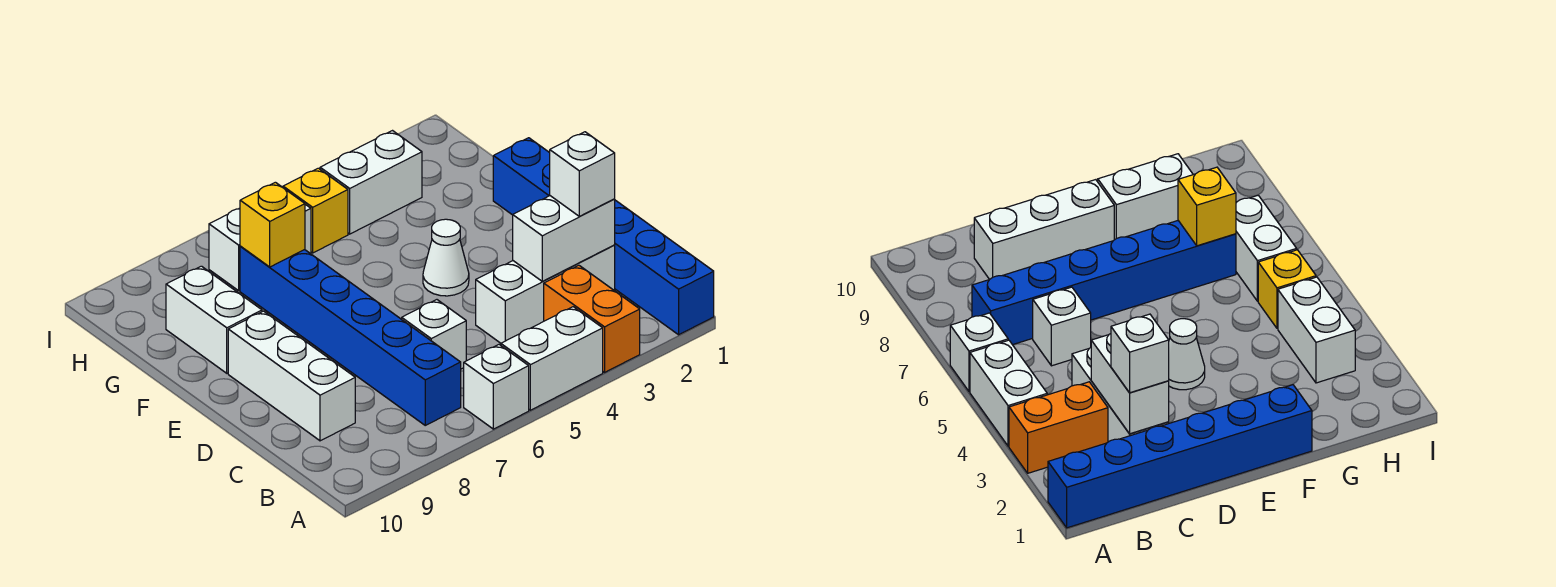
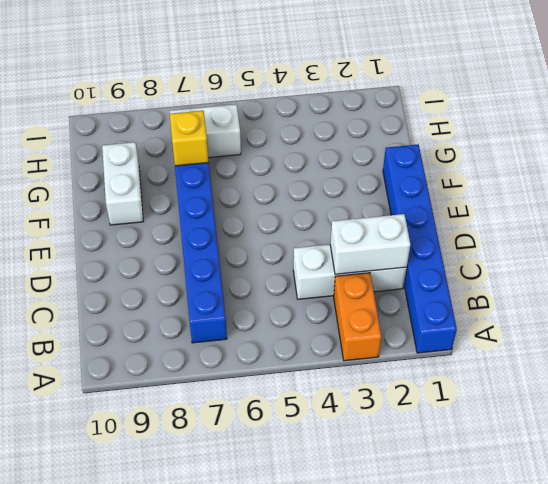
none -> white brick A4:A5 level 1
none -> white brick A6 level 1
none -> white brick C6 level 1

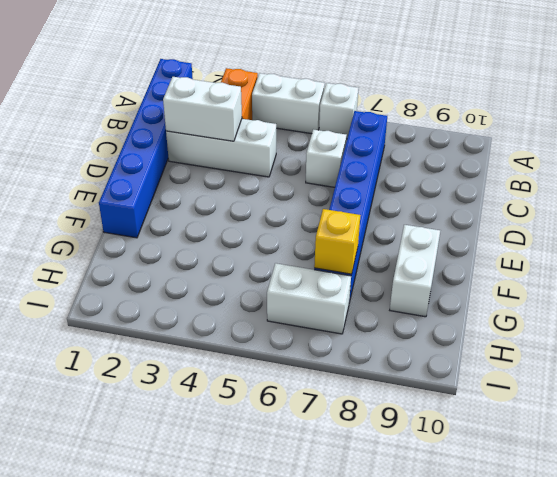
none -> white brick C9:E9 level 1
none -> white cone E4 level 1
none -> white brick H3:H4 level 1

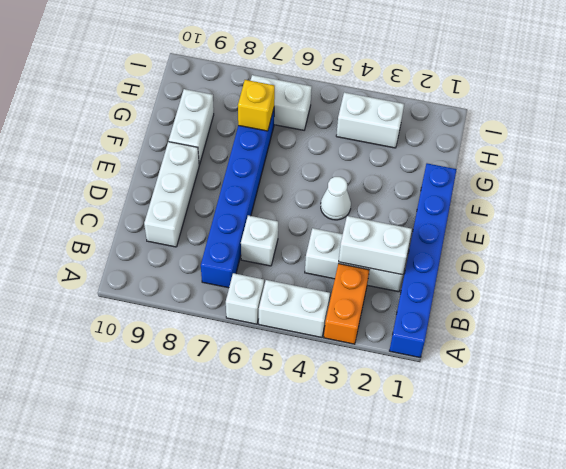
none -> yellow brick H5 level 1
none -> white brick C2 level 3

